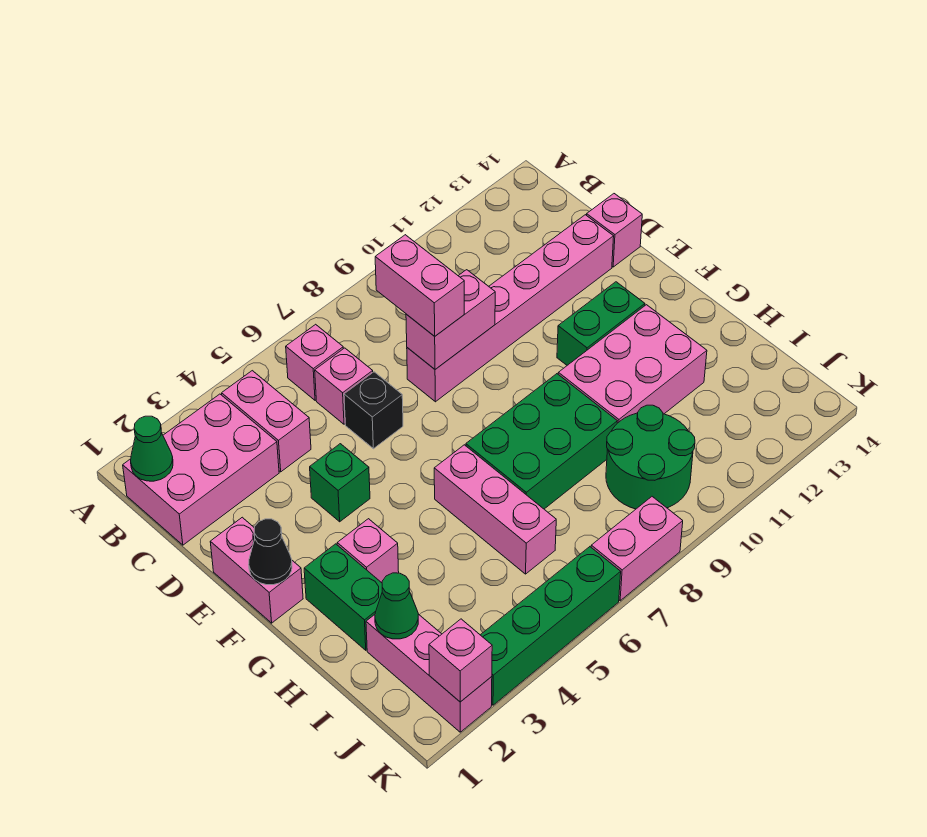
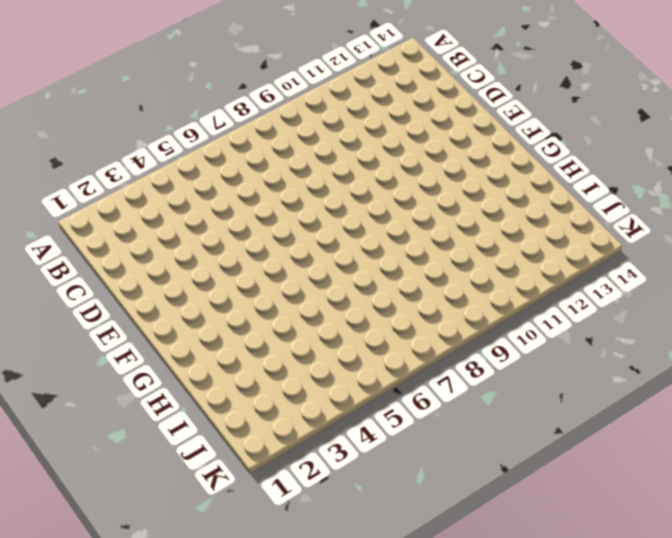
none -> pink brick B1:C3 level 1
none -> pink brick B4:C4 level 1
none -> pink brick B6 level 1

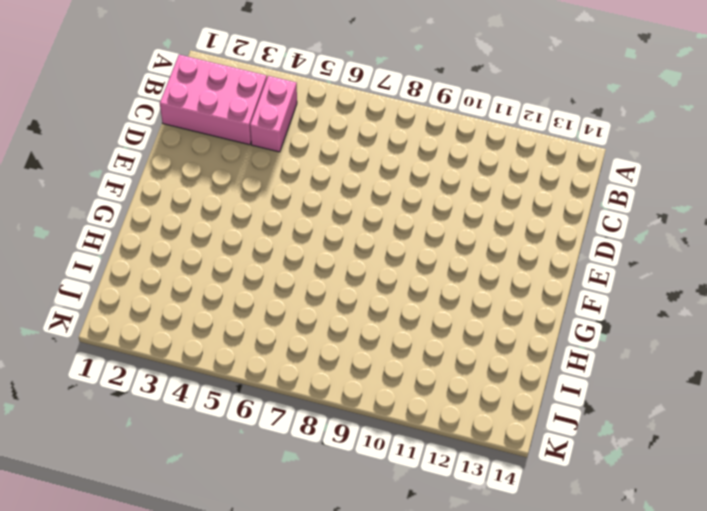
none -> pink brick B6 level 1
none -> pink brick C6 level 1
none -> black brick D6 level 1

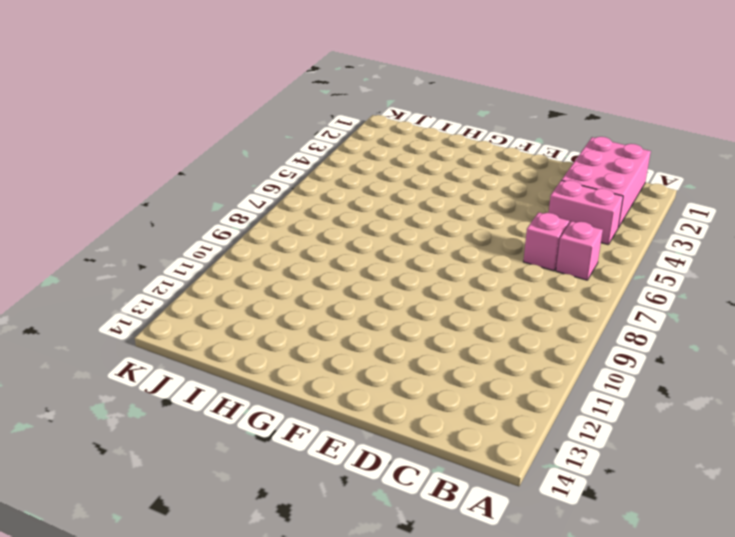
none -> black brick D6 level 1
none -> pink brick D8:D13 level 1
none -> pink brick D14 level 1

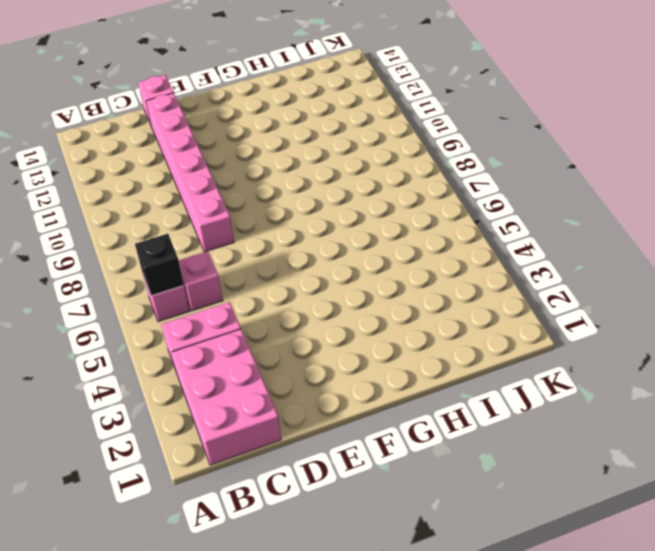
black brick B6 level 2 -> black brick D6 level 1
none -> pink brick E1:F1 level 1
none -> green brick E4 level 1
none -> green brick F11:F12 level 1

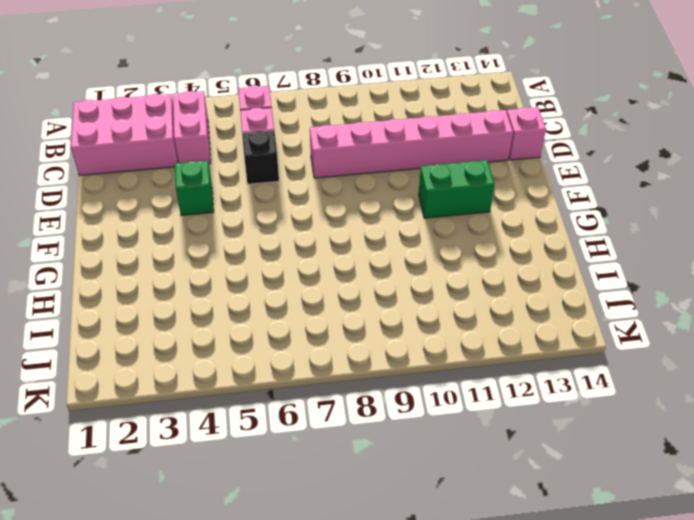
none -> pink brick E1:F1 level 1
none -> green brick G2:H2 level 1
none -> pink brick G3 level 1

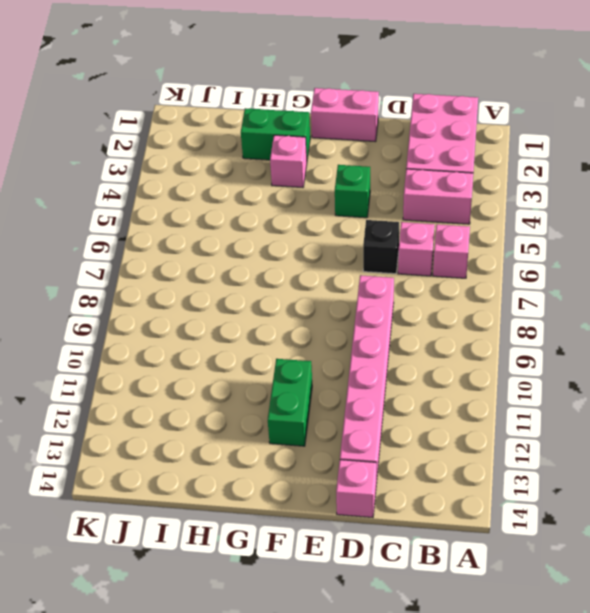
none -> pink brick G6:I6 level 1
none -> green brick G7:H9 level 1
none -> pink brick G10:H12 level 1

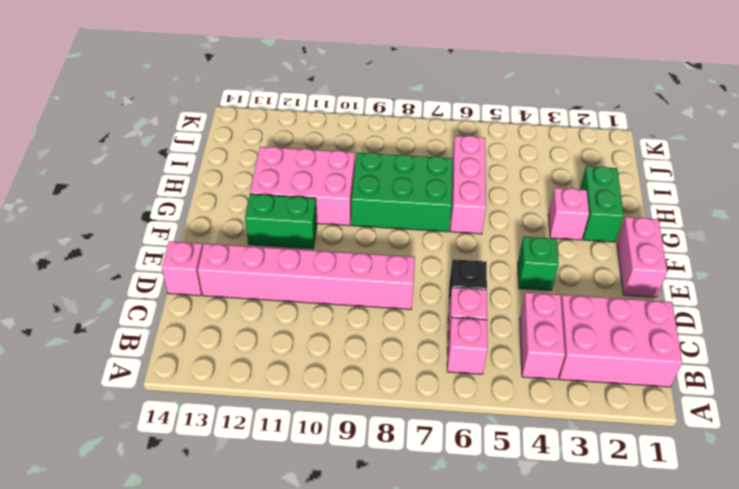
none -> pink brick I2:K2 level 1
none -> green round brick I9:J10 level 1
none -> green brick K3:K6 level 1

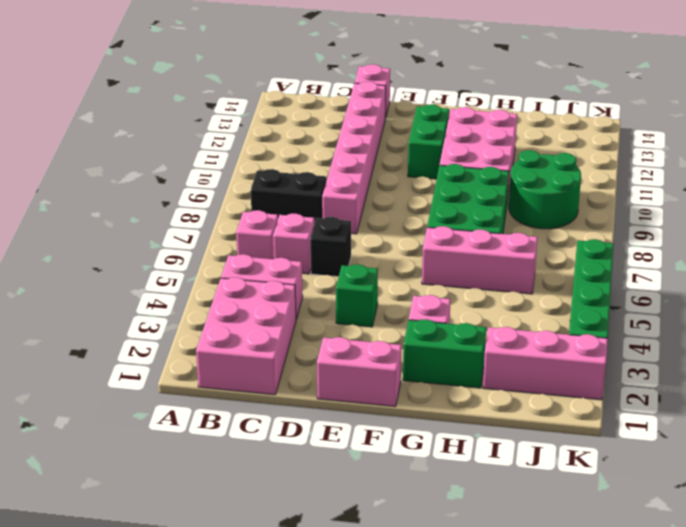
black brick B8:C8 level 1 -> none
none -> pink brick K7:K8 level 1
none -> green cone B1 level 2
none -> pink brick D8:D9 level 2

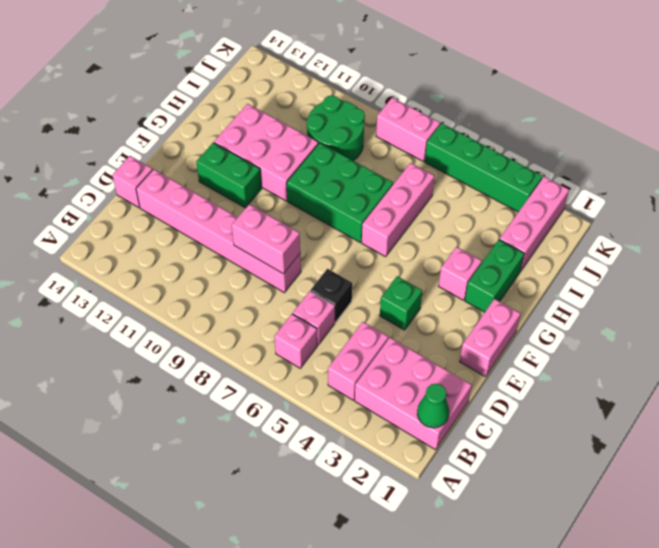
none -> black cone F1 level 2
none -> green cone I2 level 2
none -> pink brick K2 level 2

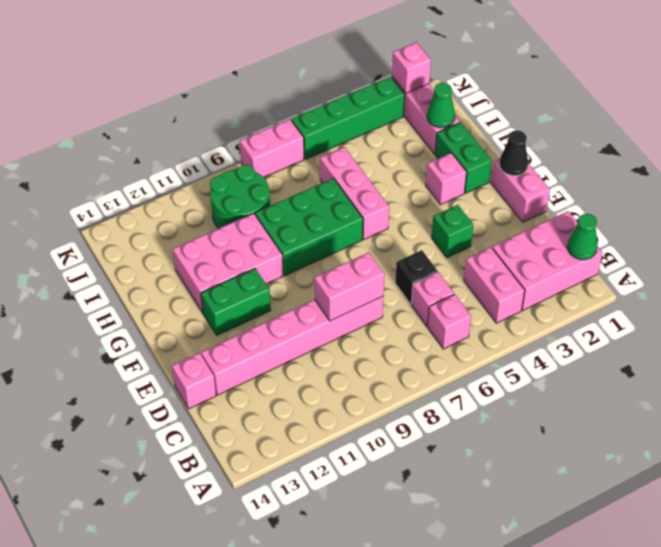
none -> pink brick C8:D8 level 3

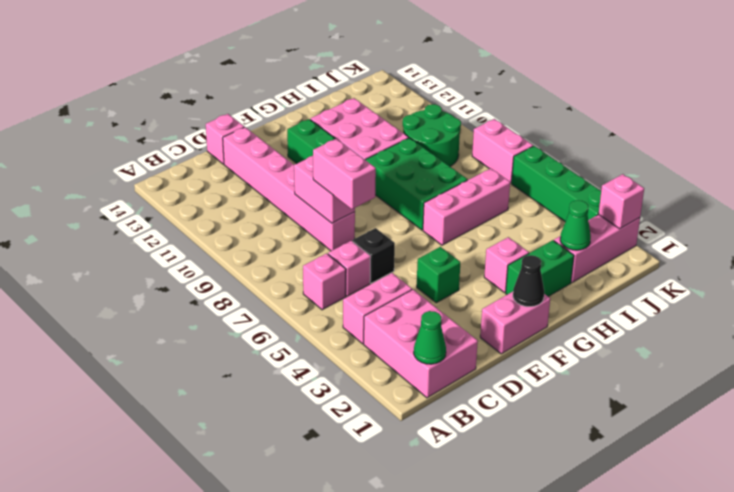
pink brick D7:D8 level 3 -> pink brick C8:D8 level 3

